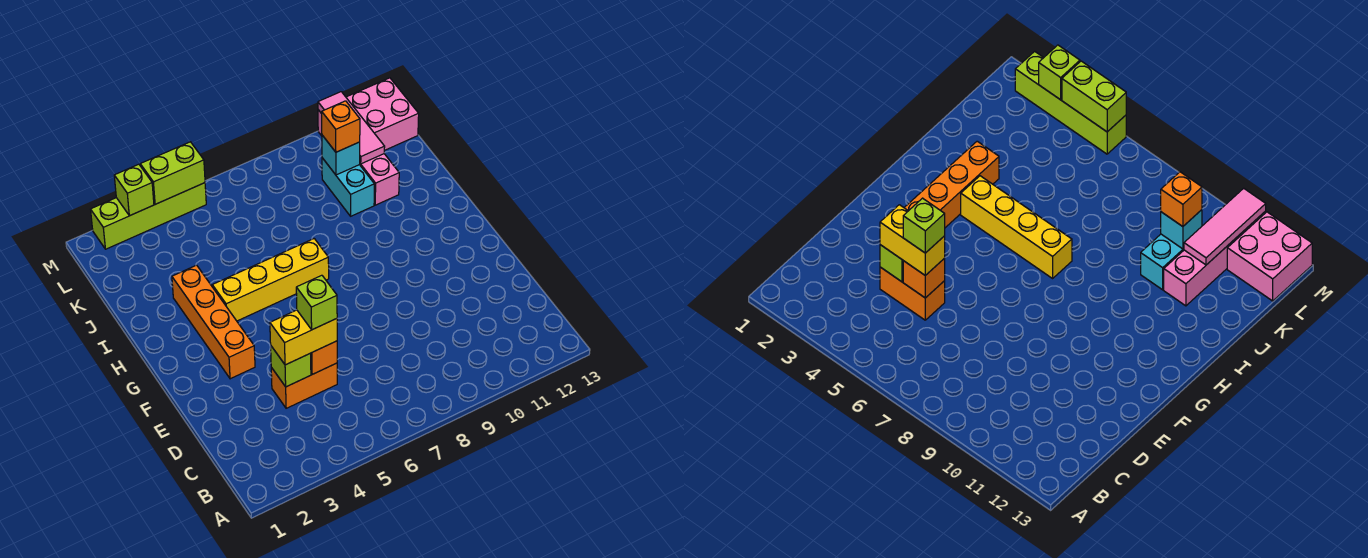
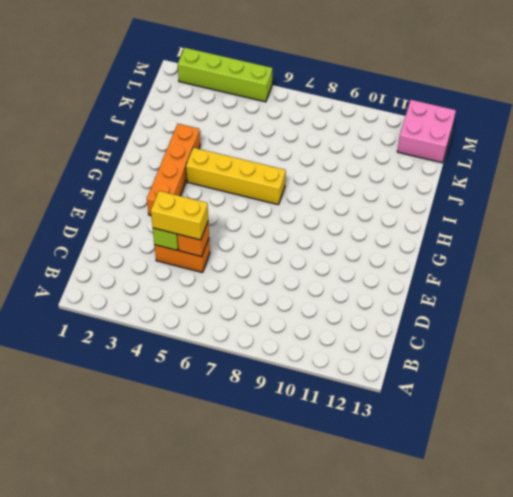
none -> cyan brick J10:K10 level 1
none -> pink brick J11:M11 level 1
none -> cyan brick K10 level 2

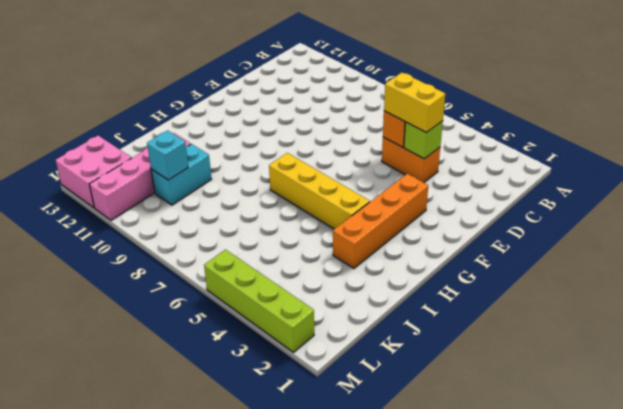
none -> pink tile K11:M11 level 2
none -> lime brick M3 level 2
none -> lime brick M4:M5 level 2

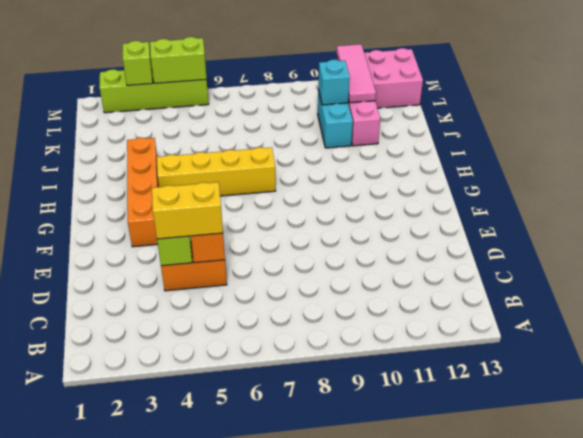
none -> orange brick K10 level 3
none -> lime brick D5 level 4

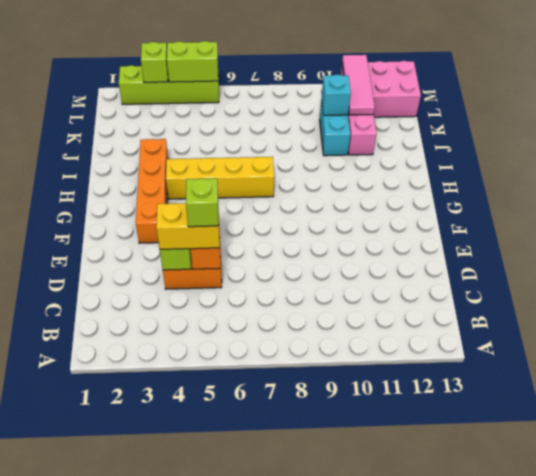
none -> orange brick K10 level 3

